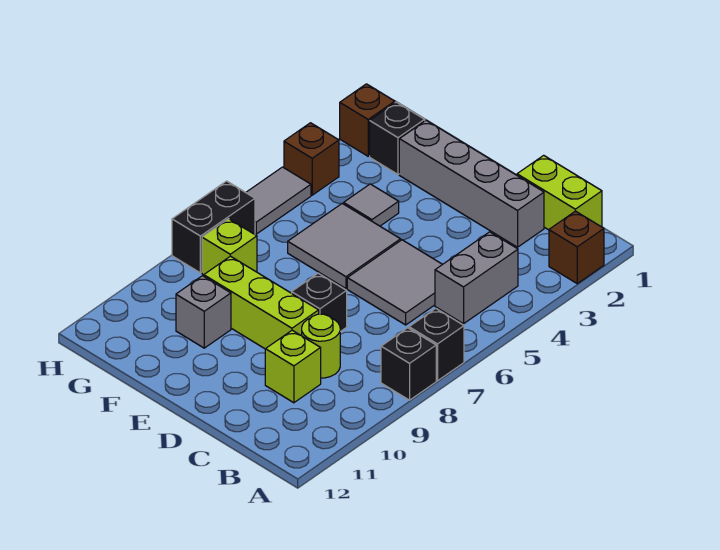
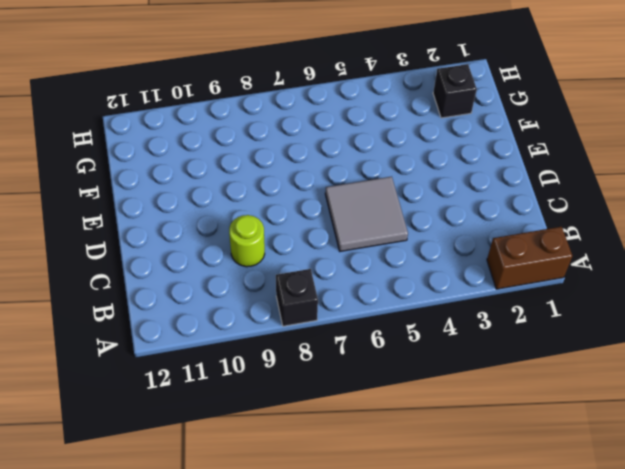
brown brick A1:A2 level 1 -> brown brick A2 level 1
none -> black brick A7 level 1
none -> lime brick B1:C1 level 1
none -> grey brick B4:B5 level 1

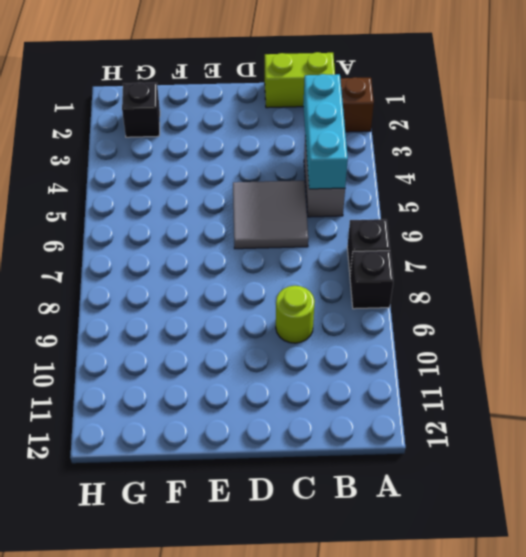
cyan brick B3:B5 level 2 -> none
none -> grey brick C2:F2 level 1
none -> lime brick C10 level 1
none -> black brick D8 level 1

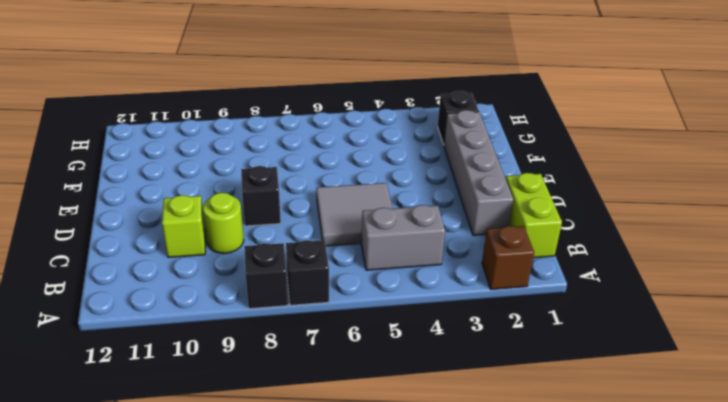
none -> lime brick D9:F9 level 1
none -> grey tile E5:F6 level 1
none -> grey tile F4 level 1

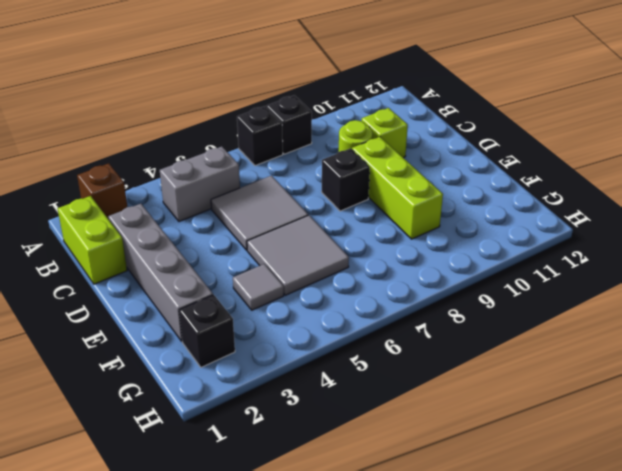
none -> grey brick F10 level 1
none -> lime brick G8 level 1
none -> brown brick H2 level 1

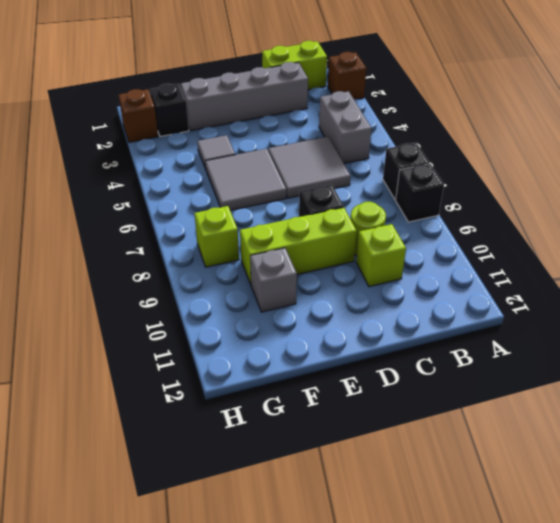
none -> brown brick H4 level 1
none -> grey tile H5:H6 level 1
none -> black brick H7:H8 level 1

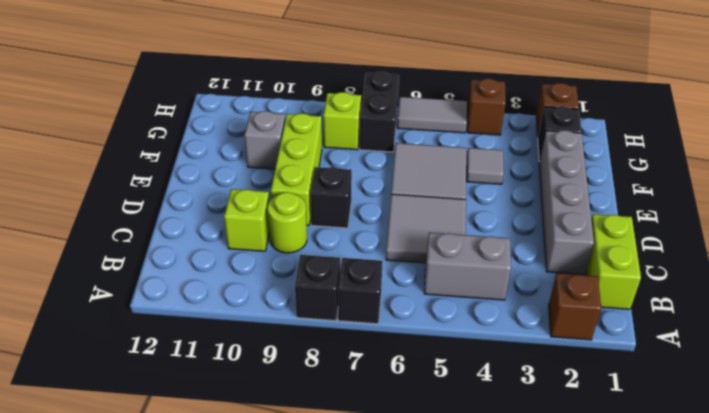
black brick G7:H7 level 1 -> black brick H7:H8 level 1

